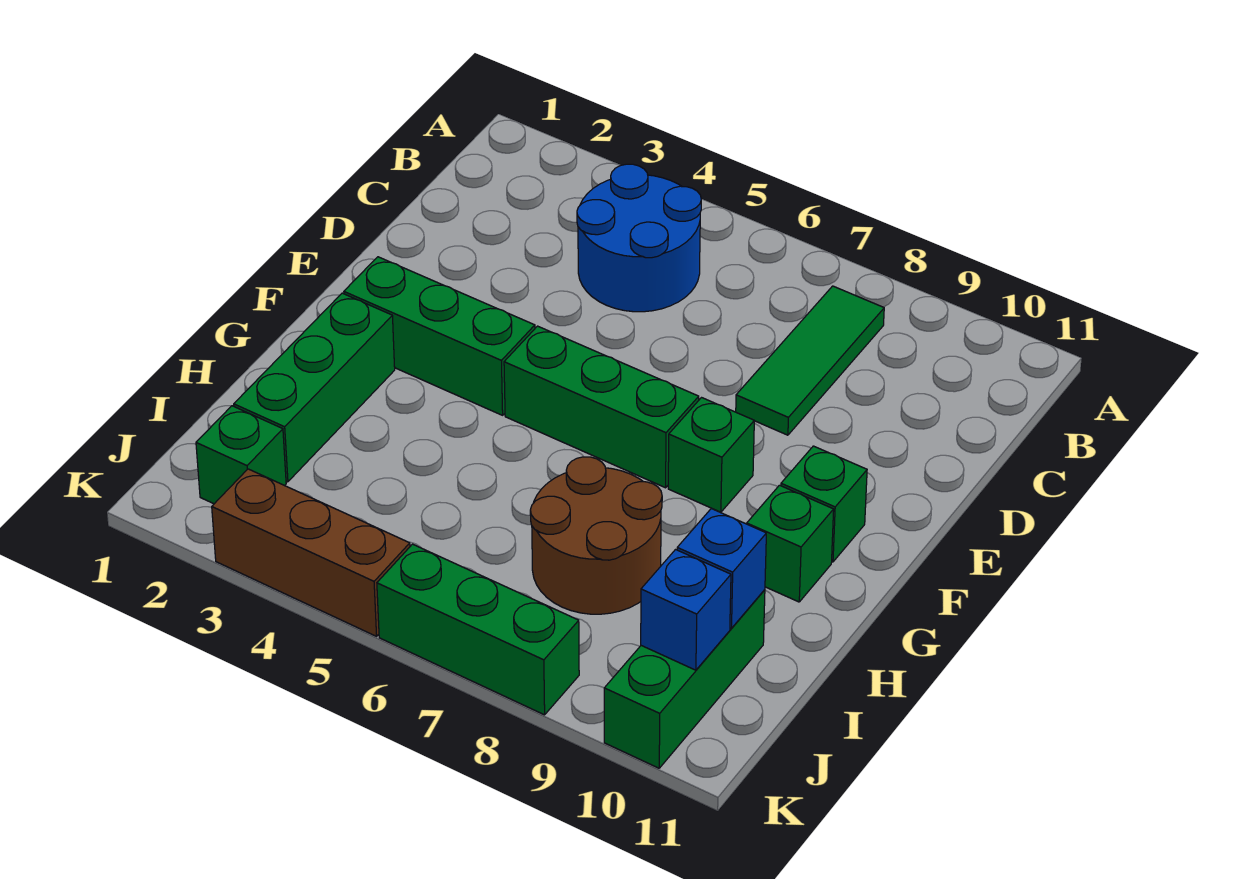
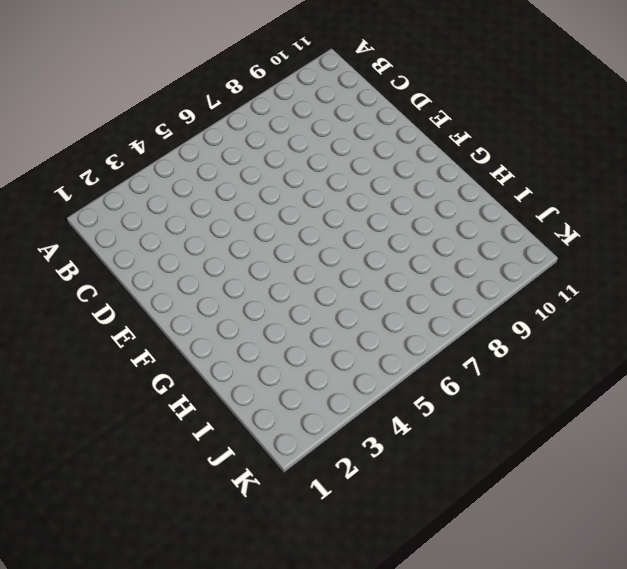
none -> blue round brick B4:C5 level 1
none -> green tile B8:D8 level 1
none -> green brick F2:F4 level 1

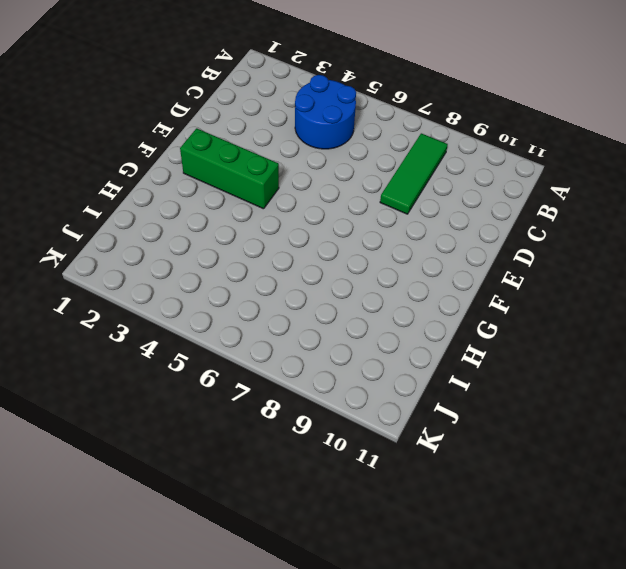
none -> green brick F5:F7 level 1
none -> green brick F8 level 1
none -> green brick F10 level 1

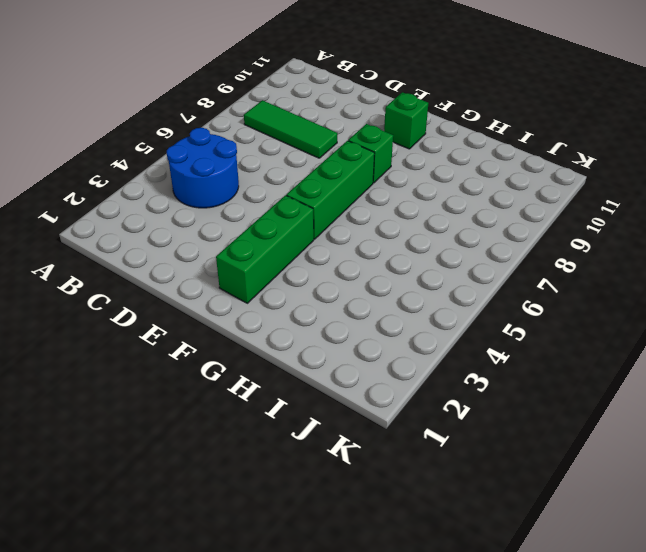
none -> green brick G2:I2 level 1
none -> green brick G10 level 1
none -> brown round brick H7:I8 level 1

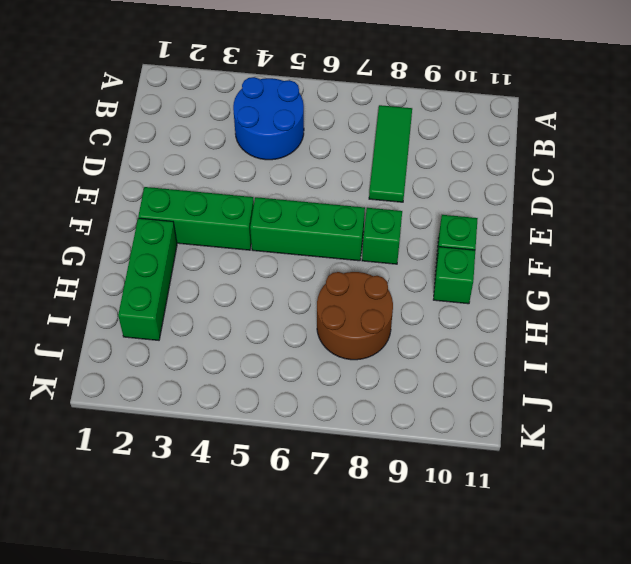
none -> green brick I10:K10 level 1
none -> green brick J2 level 1
none -> brown brick K3:K5 level 1

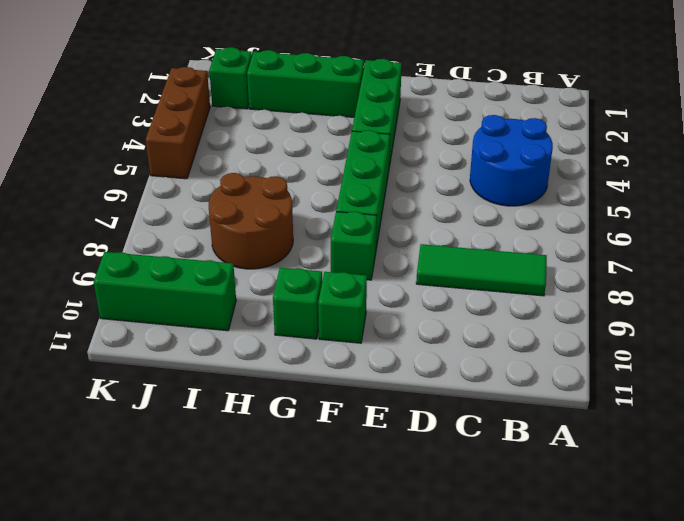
none -> green brick K6:K8 level 1
none -> blue brick I10 level 2
none -> blue brick J10 level 2

